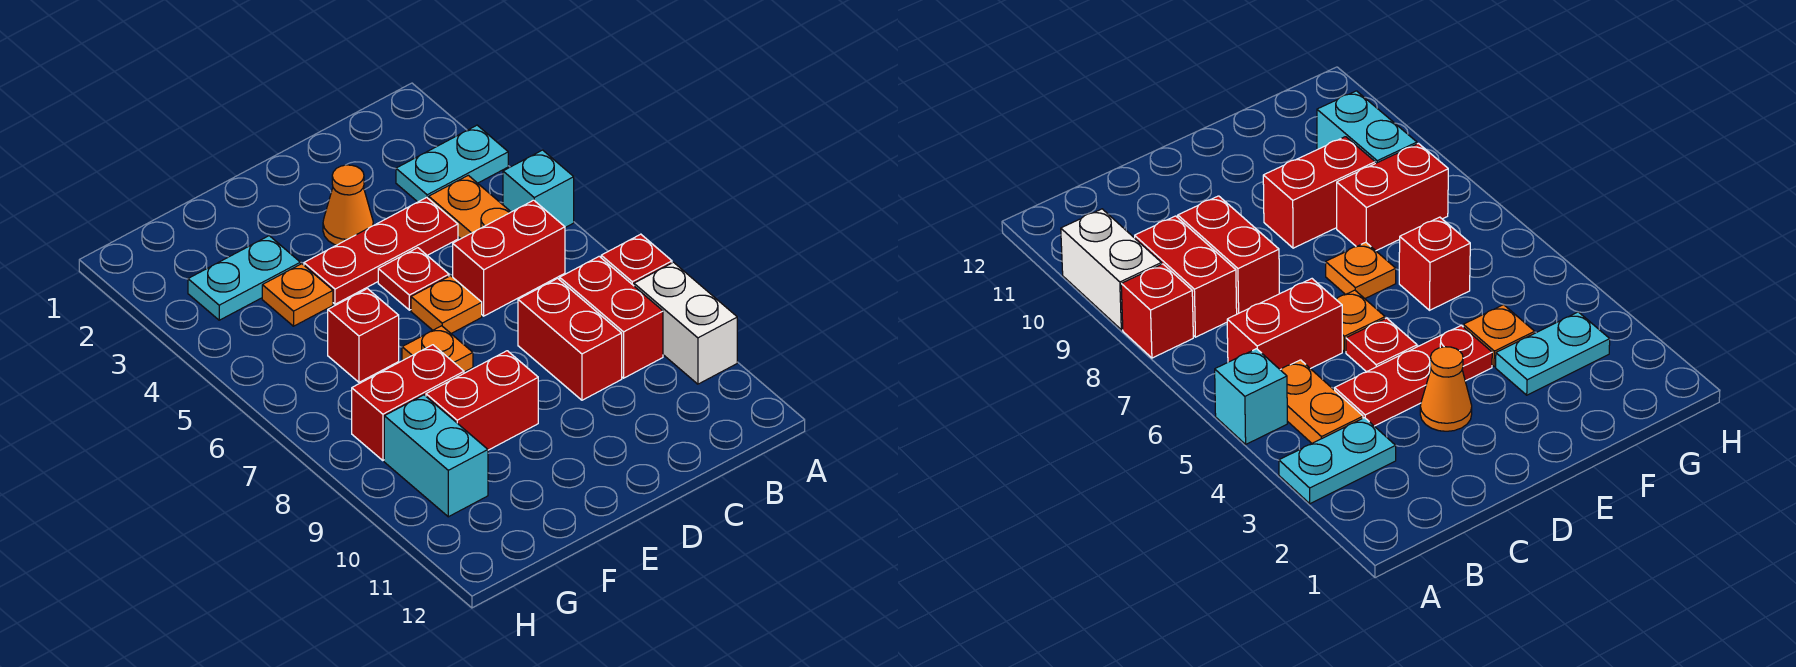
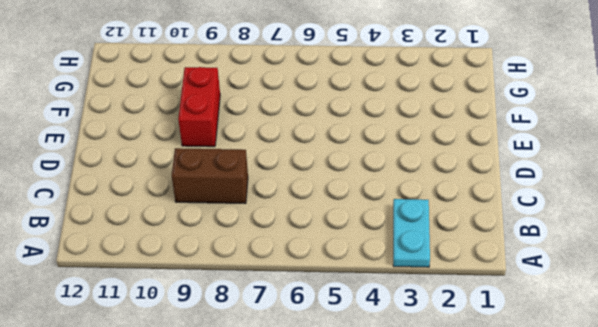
brown brick C8:C9 level 1 -> red brick C8:C9 level 1
none -> cyan brick A5 level 1
none -> red brick A8 level 1
none -> white brick A9:A10 level 1

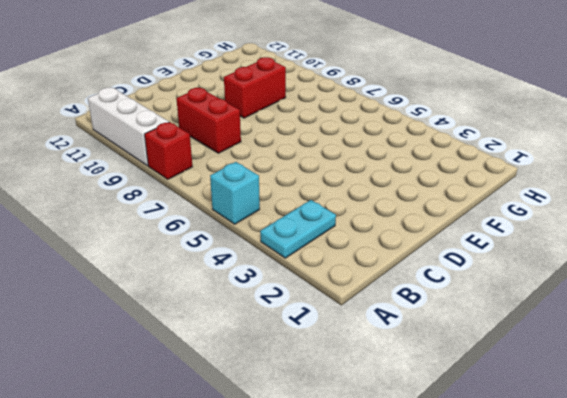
white brick A9:A11 level 1 -> white brick A9:A10 level 1
none -> orange plate B4:B5 level 1
none -> red brick B6:C6 level 1
none -> red brick B8:B9 level 1

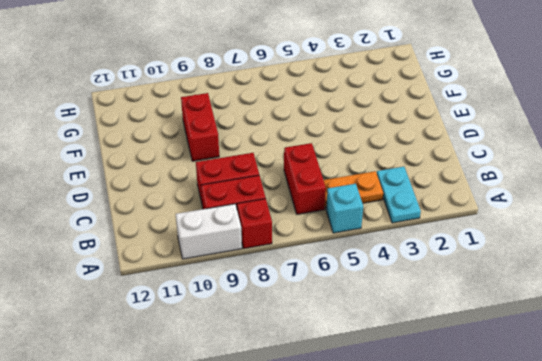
none -> red plate C4:E4 level 1
none -> orange cone D3 level 1
none -> red plate D5 level 1

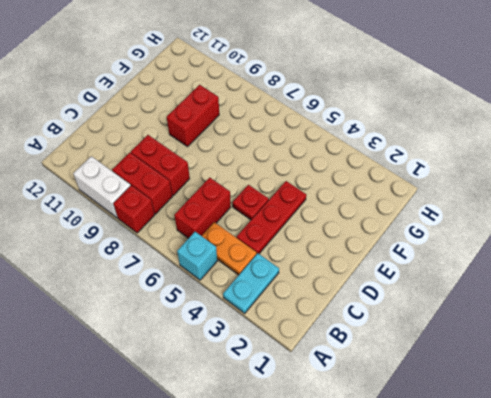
none -> orange cone D3 level 1
none -> orange plate D6 level 1
none -> orange plate E7 level 1

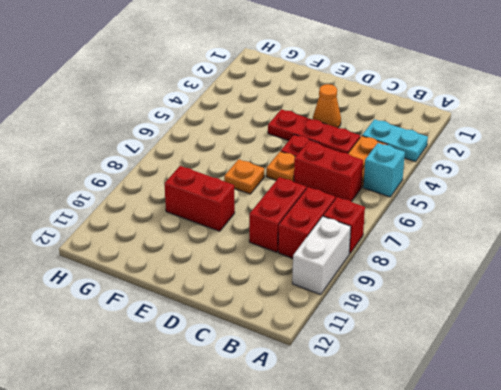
none -> cyan plate F3:G3 level 1
none -> orange plate F4 level 1
none -> red brick F6 level 1

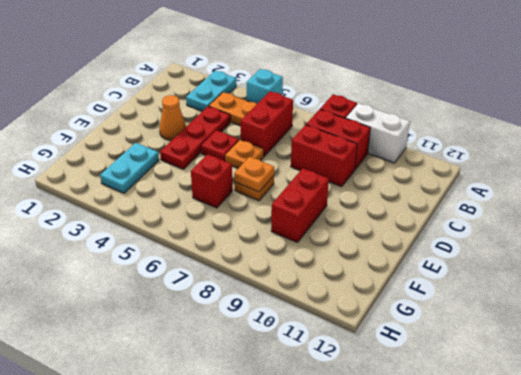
orange plate E7 level 2 -> orange plate F4 level 1
none -> red brick F8:G8 level 1
none -> cyan brick G9:G10 level 1

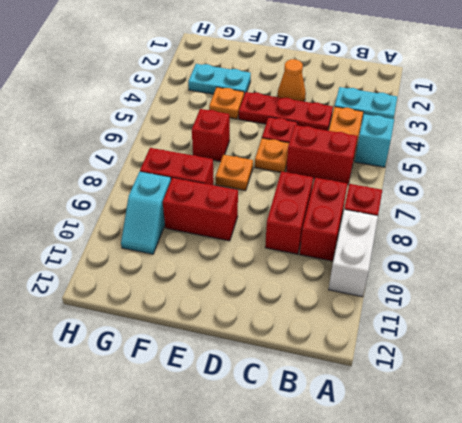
cyan slope G9:G10 level 1 top 9 -> cyan brick G9:G10 level 1

